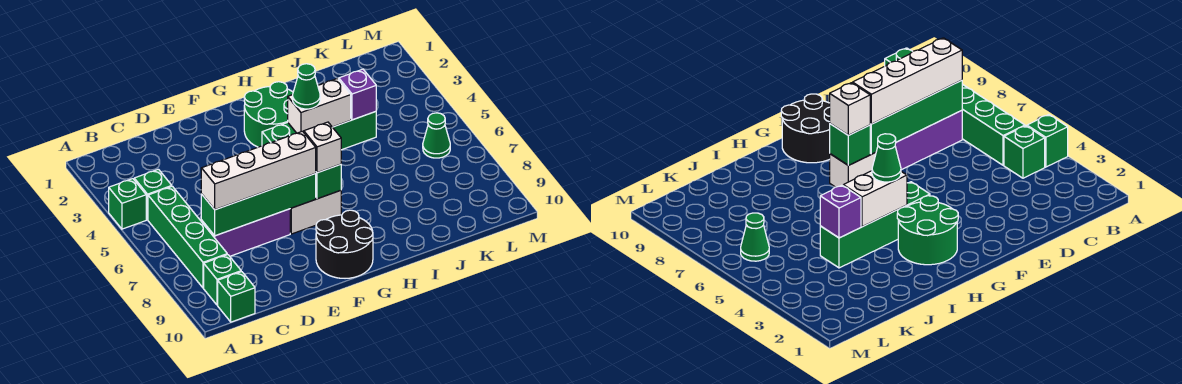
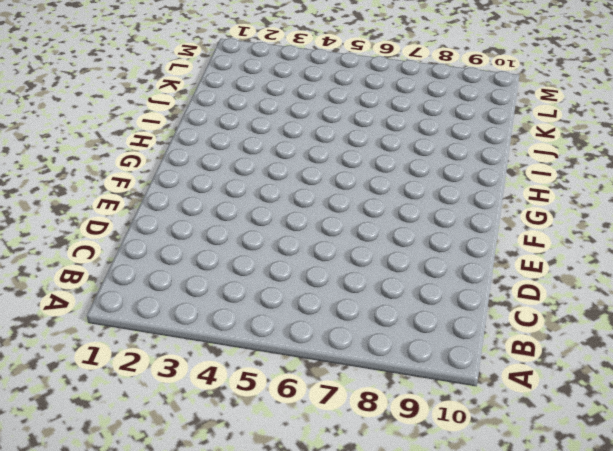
none -> green brick A4 level 1
none -> green brick B4 level 1
none -> green brick B5:B8 level 1

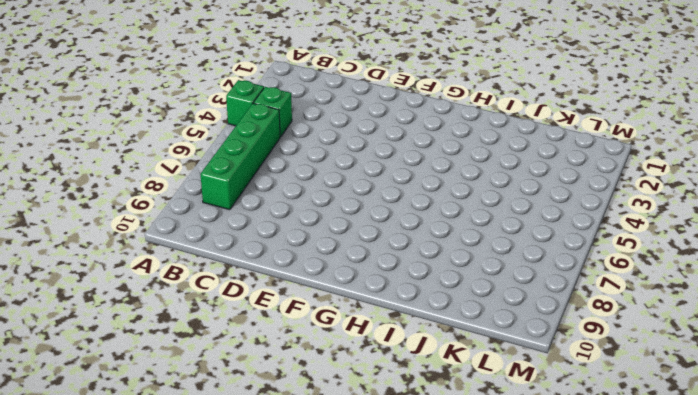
none -> green brick B9 level 1
none -> green brick B10 level 1
none -> purple brick C7:E7 level 1

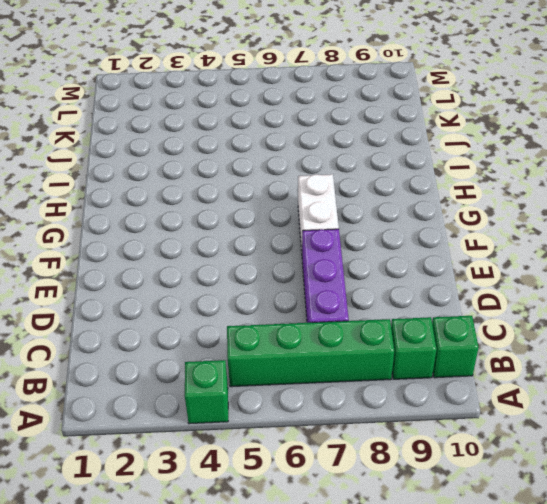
none -> green brick B4 level 1
none -> black round brick F9:G10 level 1
none -> green round brick G2:H3 level 1

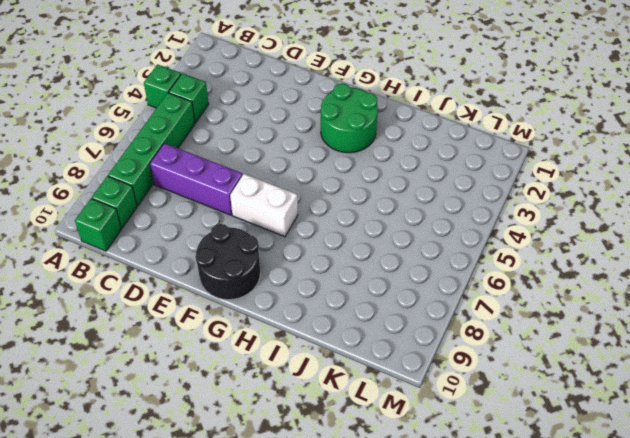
none -> green brick G4:J4 level 1
none -> green cone L6 level 1
none -> green brick C7:F7 level 2

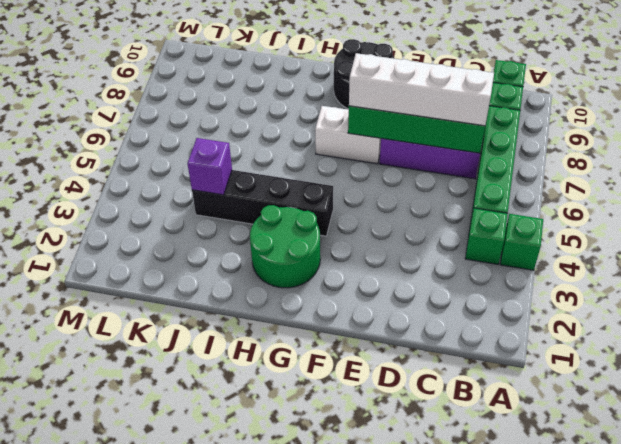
black brick G4:J4 level 1 -> green brick G4:J4 level 1
none -> green cone L6 level 1
none -> green brick G7 level 2
none -> white brick H4:I4 level 2

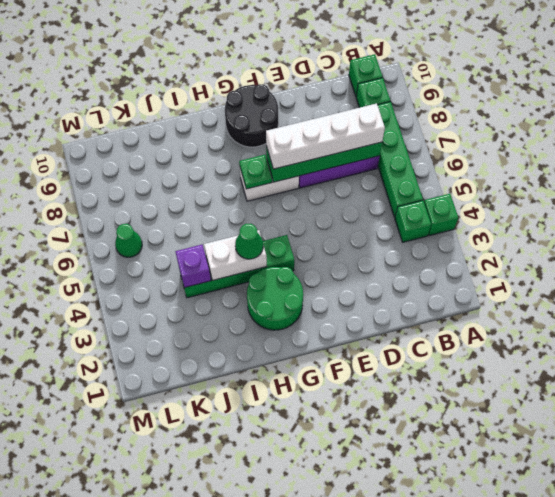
green plate G7 level 2 -> green brick G7 level 2
none -> white brick G7 level 3

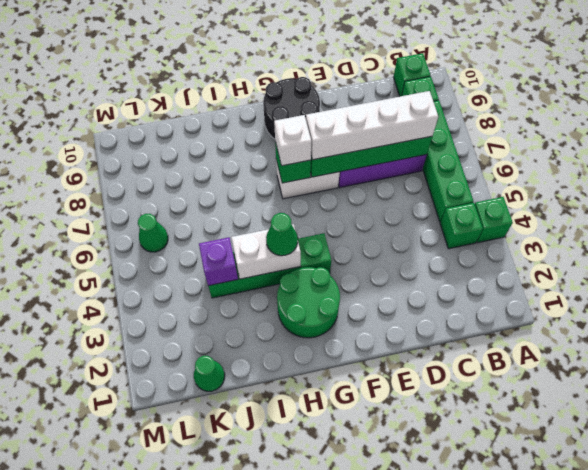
green cone K1 level 1 -> none

